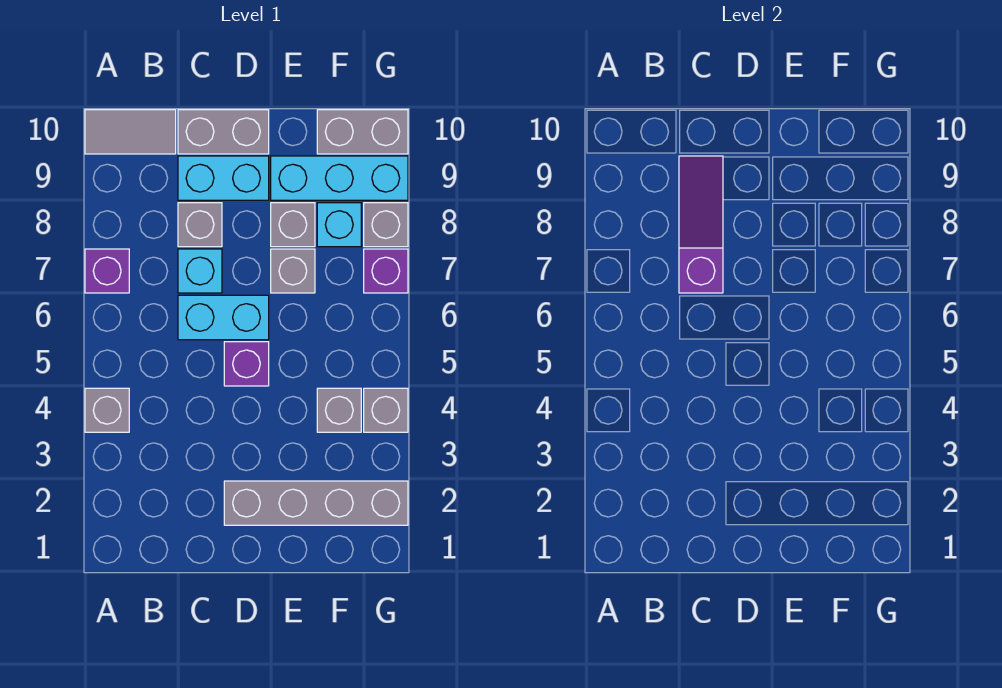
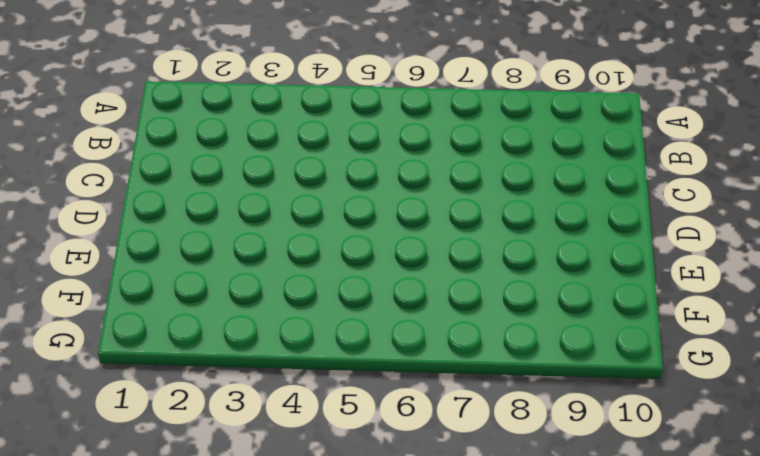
none -> grey brick A4 level 1
none -> purple brick A7 level 1
none -> grey tile A10:B10 level 1

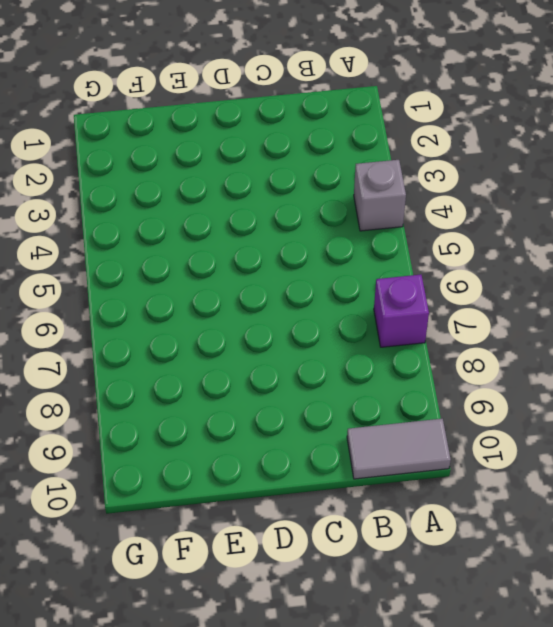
none -> cyan brick C6:D6 level 1
none -> cyan brick C7 level 1
none -> grey brick C8 level 1

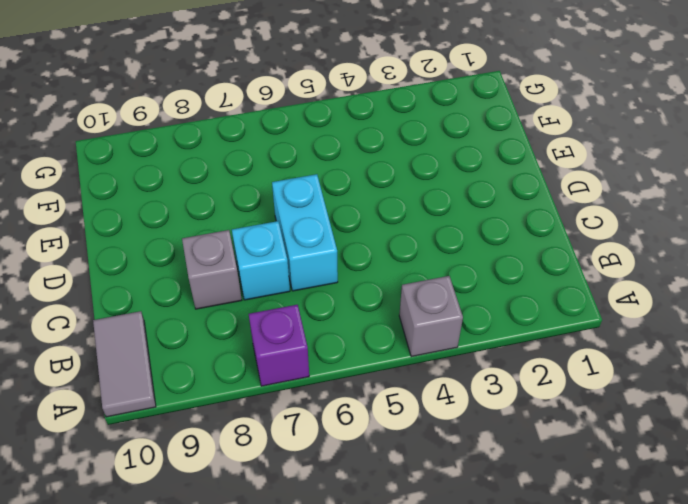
none -> cyan brick C9:D9 level 1
none -> grey brick C10:D10 level 1
none -> grey brick D2:G2 level 1

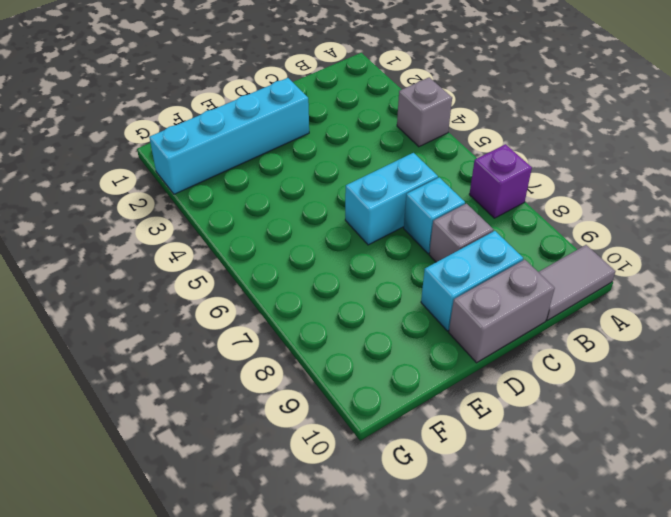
cyan brick D2:G2 level 1 -> grey brick D2:G2 level 1
none -> purple brick D5 level 1
none -> grey brick E7 level 1
none -> grey brick E8 level 1

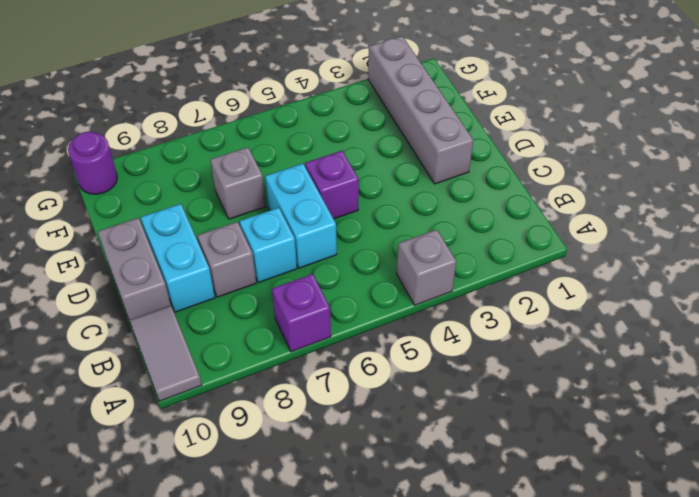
purple round brick G10 level 1 -> grey brick F10:G10 level 1
none -> grey brick E8 level 1
none -> cyan brick E9:G9 level 1
none -> grey brick F4 level 1

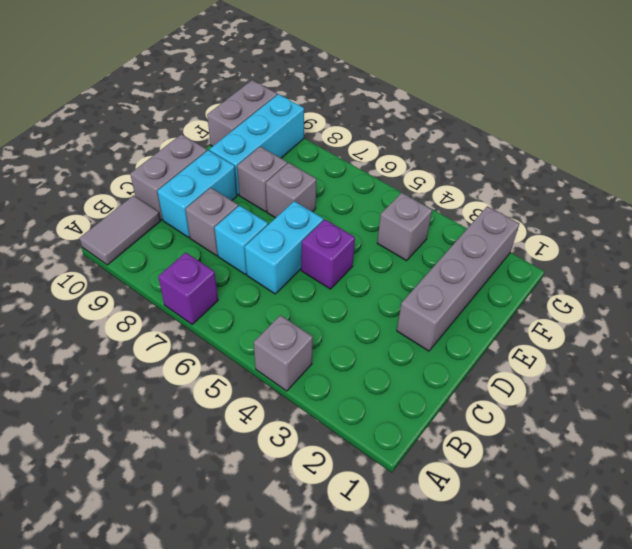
none -> cyan brick F8 level 1
none -> grey brick G4 level 1
none -> purple brick G7 level 1

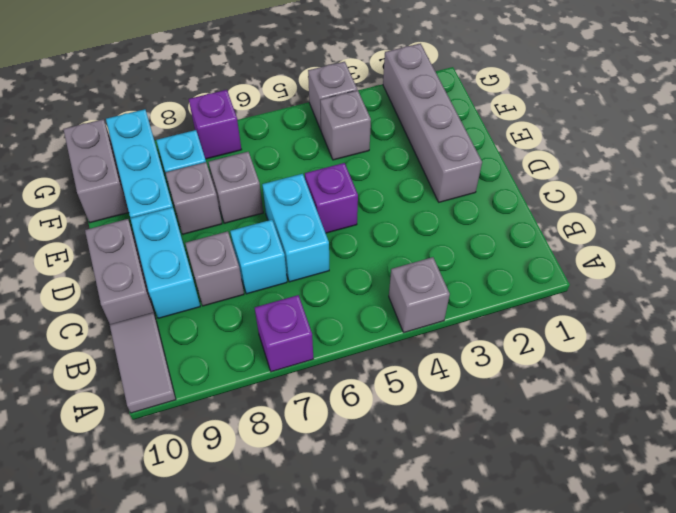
none -> grey brick G8 level 1
none -> purple slope C7:C9 level 2 top 7

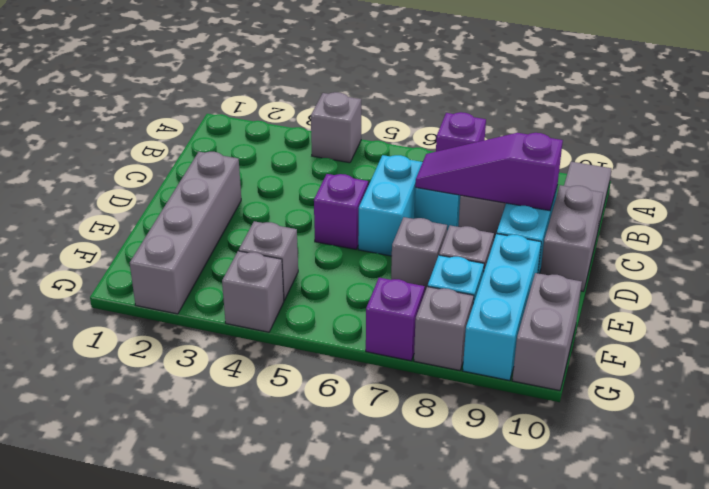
purple slope C7:C9 level 2 top 9 -> purple slope C7:C9 level 2 top 7

